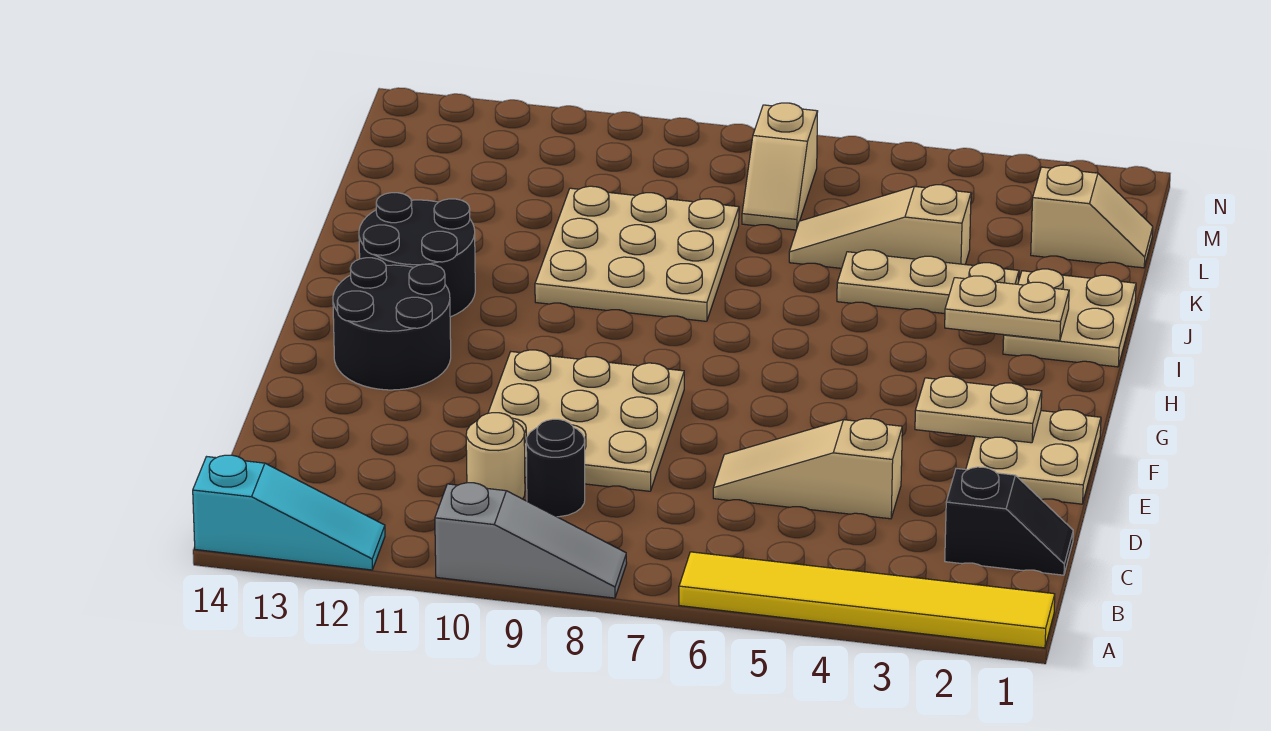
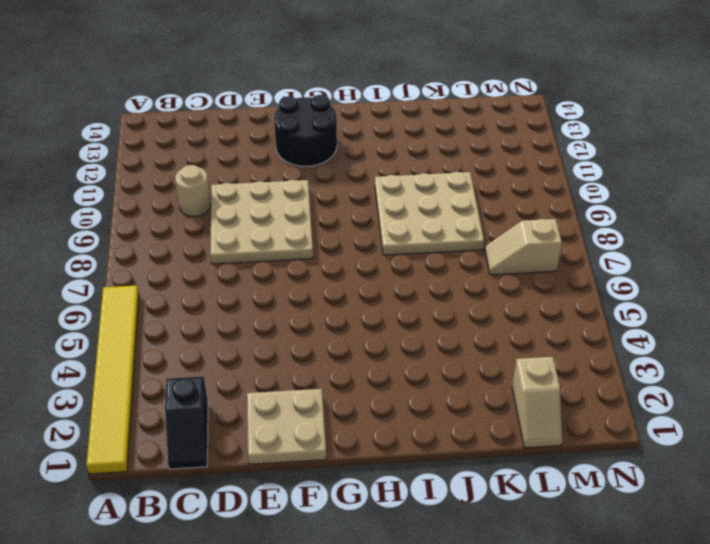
none -> grey slope A8:A10 level 1 top 10
none -> cyan slope A12:A14 level 1 top 14
none -> black round brick C9 level 1

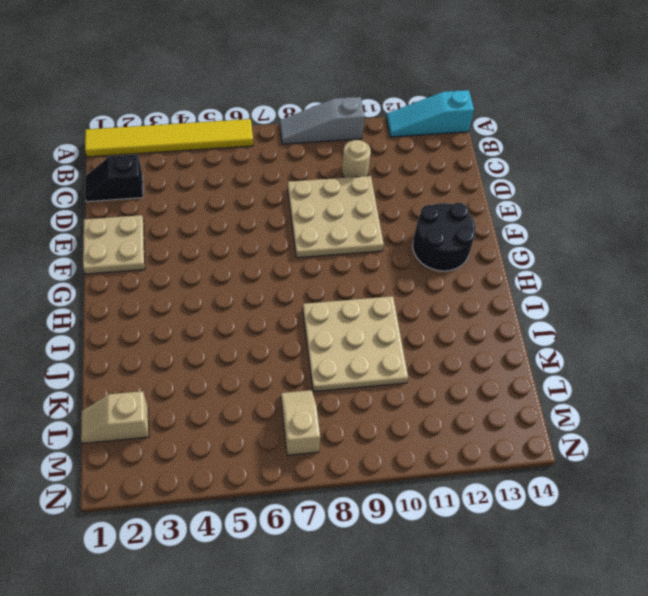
none -> black round brick C9 level 1
none -> tan slope D4:D6 level 1 top 4
none -> black round brick H12:I13 level 1

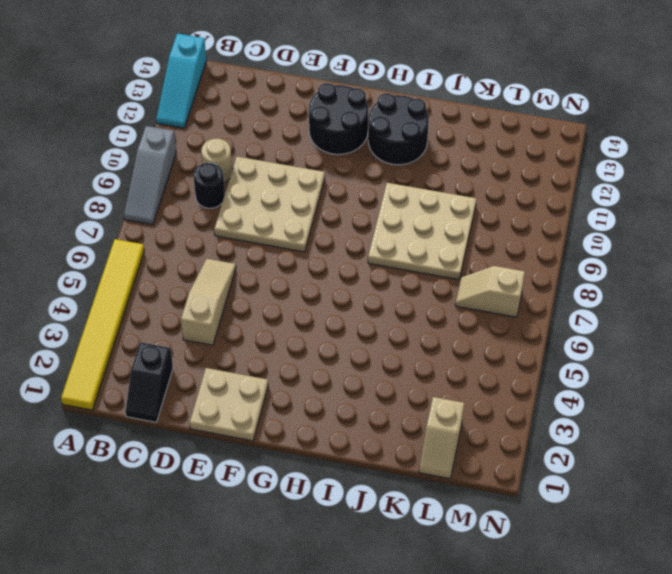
none -> tan plate I1:J2 level 1
none -> tan plate J3:J5 level 1
none -> tan slope K4:K6 level 1 top 4

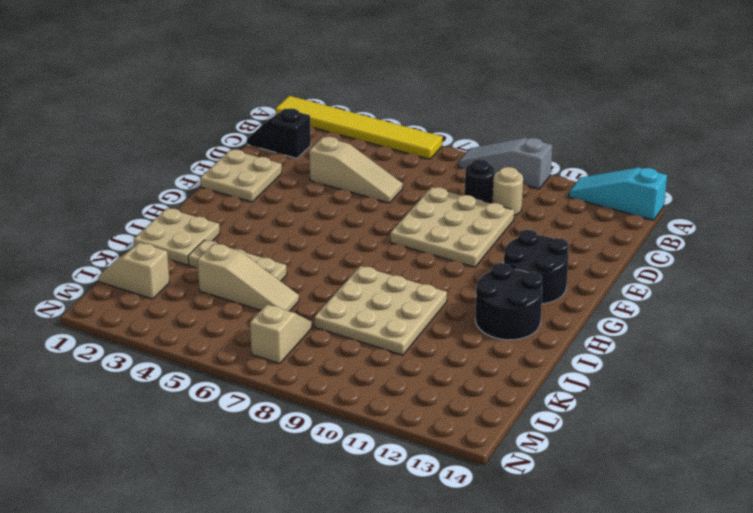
none -> tan plate F2:F3 level 2
none -> tan plate I2:I3 level 2

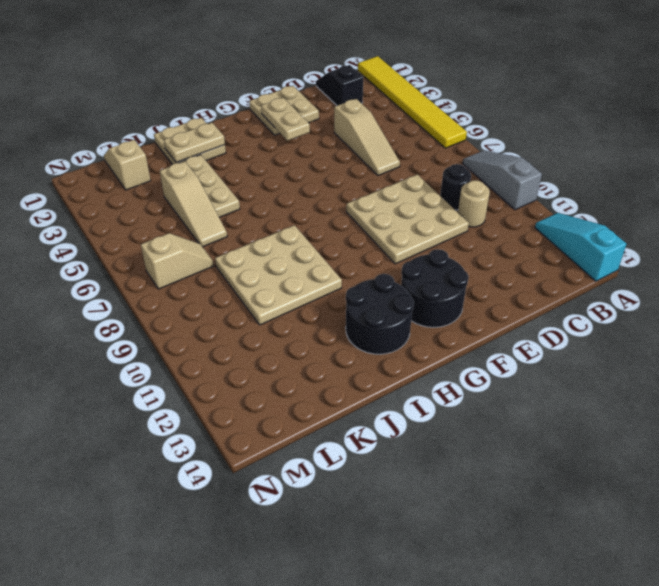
tan plate I2:J2 level 2 -> tan plate I2:I3 level 2

